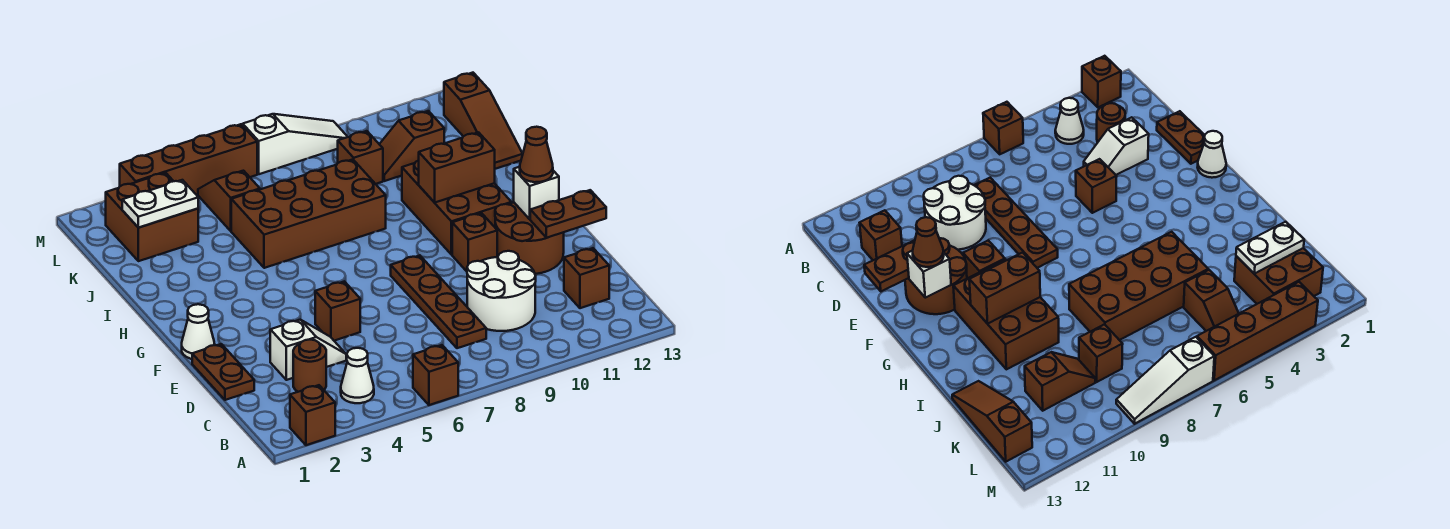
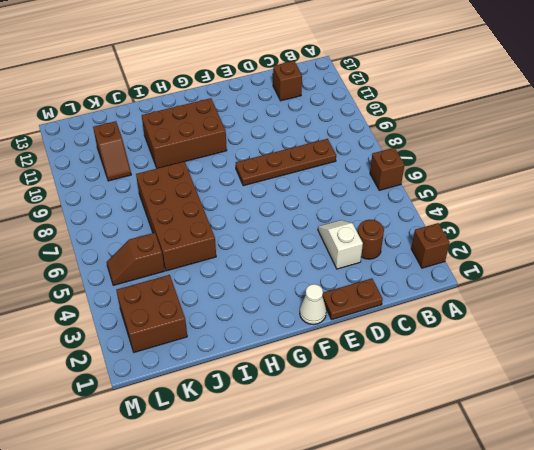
none -> white cone B4 level 1
none -> white round brick C9:D10 level 1
none -> brown brick E5 level 1

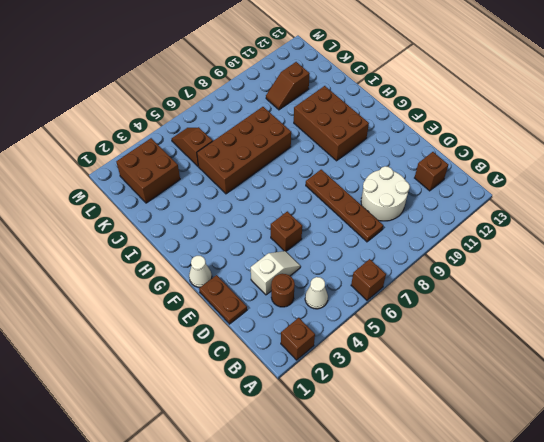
none -> brown round brick E11:F12 level 1
none -> brown brick F10 level 1
none -> brown slope J13:L13 level 1 top L

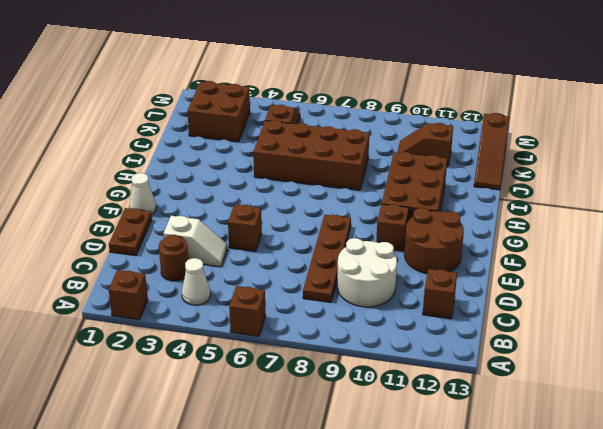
none -> brown brick K9 level 1
none -> brown brick M3:M6 level 1
none -> white slope M7:M9 level 1 top 7

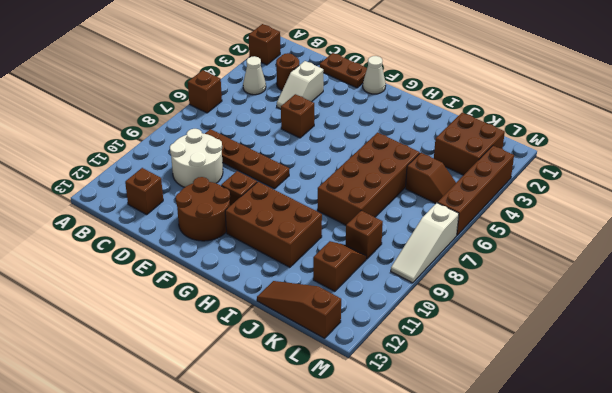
none -> brown plate E12:E13 level 2
none -> white brick F12 level 2
none -> brown brick H10:H11 level 2

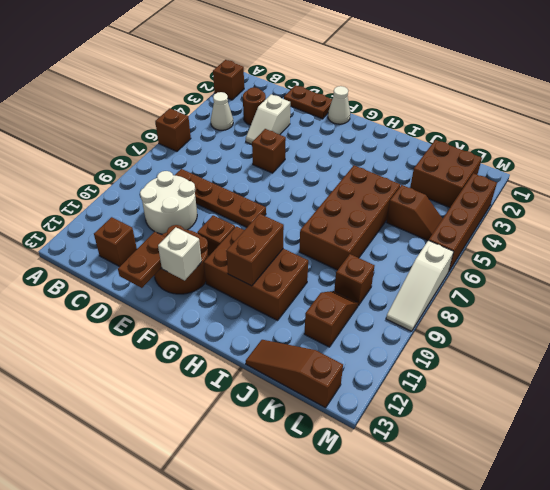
none -> white plate K2:K3 level 2
none -> brown cone F12 level 3

